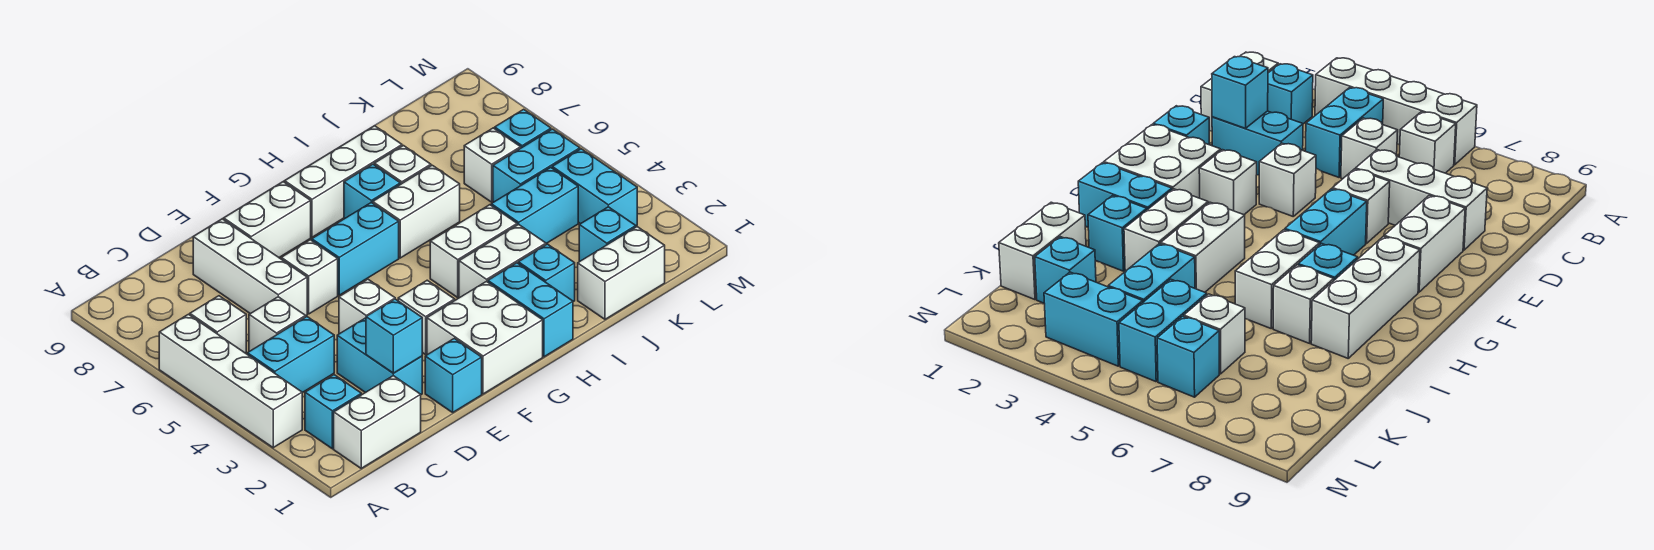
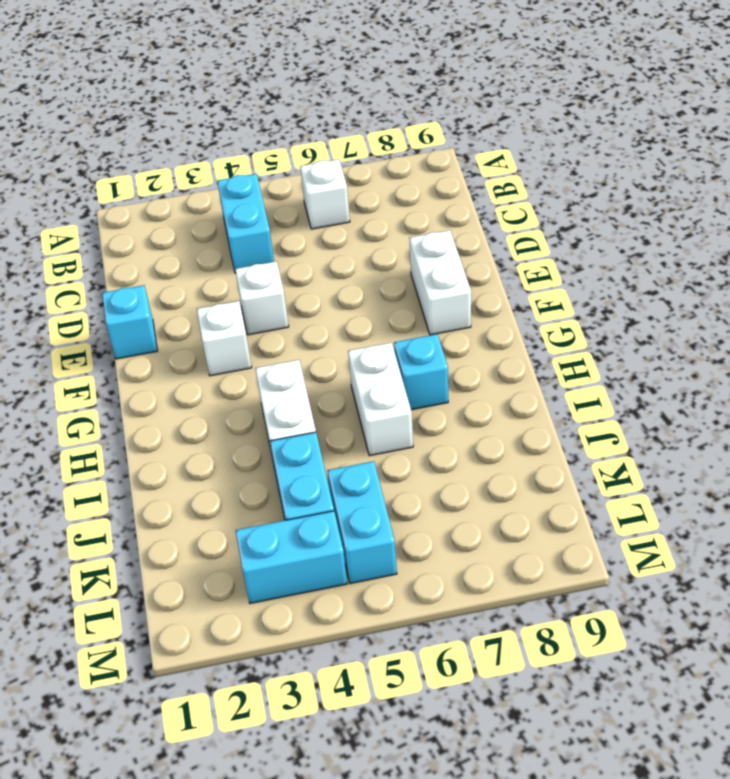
none -> white brick A3:A6 level 1
none -> white brick B1:C1 level 1
none -> cyan brick B2 level 1
none -> white brick C5 level 1

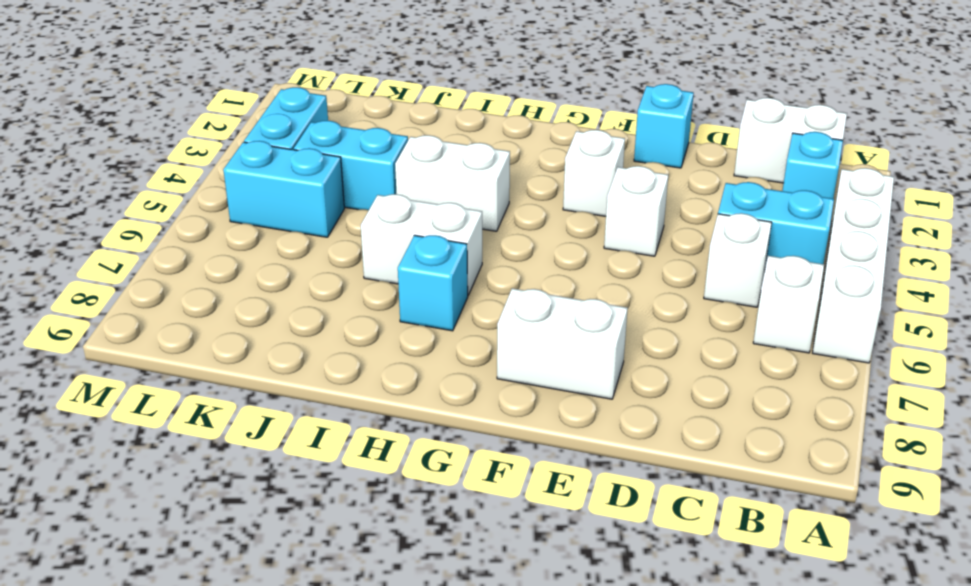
none -> cyan brick D2:D3 level 1
none -> white brick D6:D8 level 1
none -> white brick E6 level 1
none -> white brick F1:G2 level 1

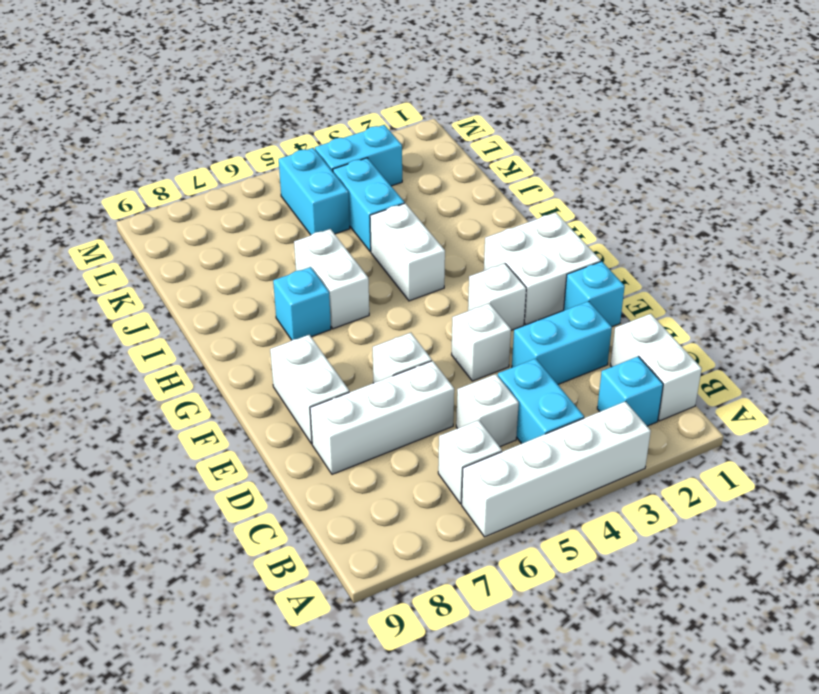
none -> cyan brick F6:G6 level 1
none -> white brick G8:I8 level 1
none -> cyan brick H1:H2 level 1
none -> white brick H3:I3 level 1

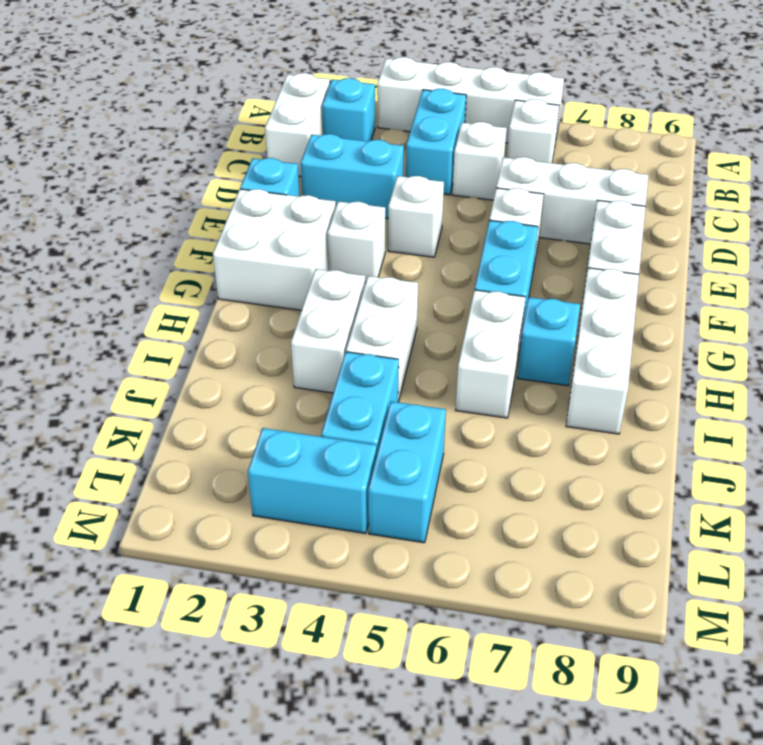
none -> cyan brick H1:H2 level 1
none -> cyan brick I2 level 1
none -> white brick I7 level 1
none -> white brick J1:K1 level 1

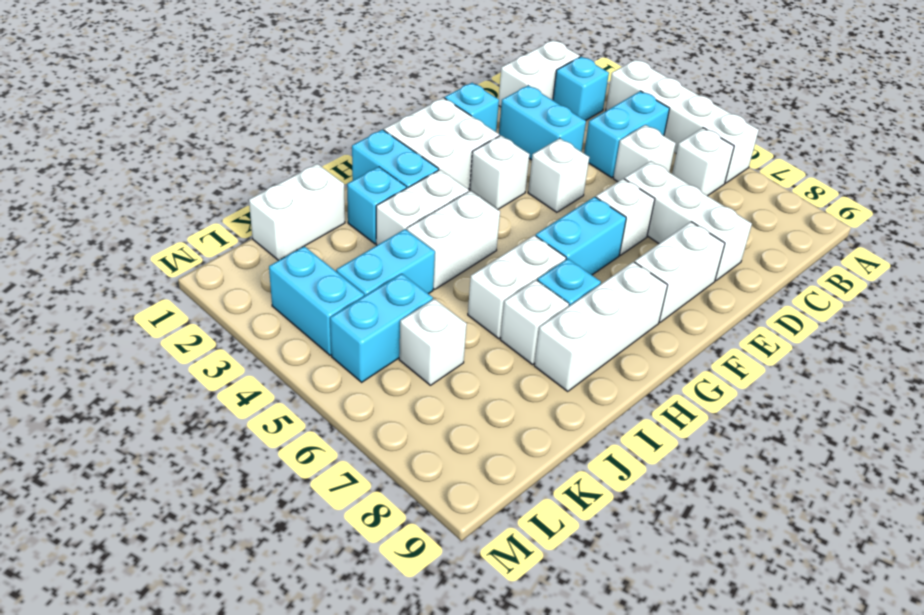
none -> cyan brick K2 level 1
none -> cyan brick L6 level 1
none -> cyan brick D2 level 2

